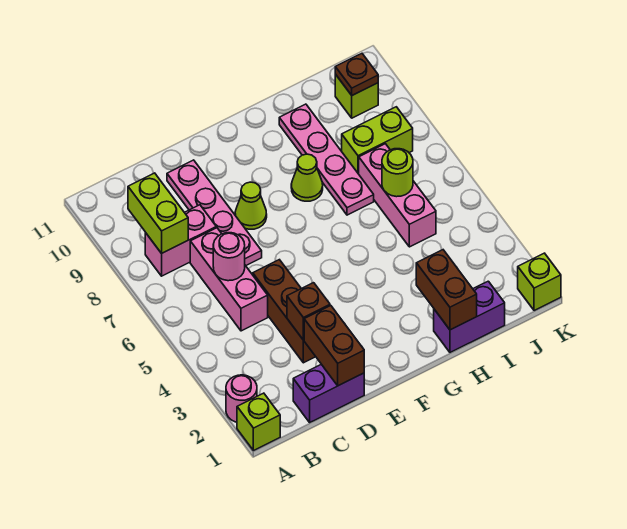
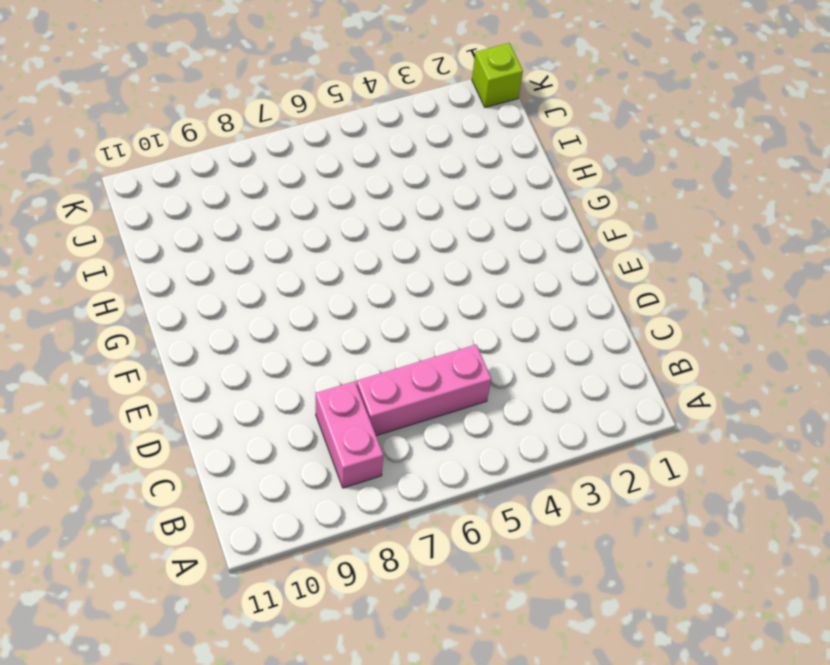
none -> lime brick A1 level 1
none -> pink round brick A2 level 1
none -> purple brick C1:D1 level 1

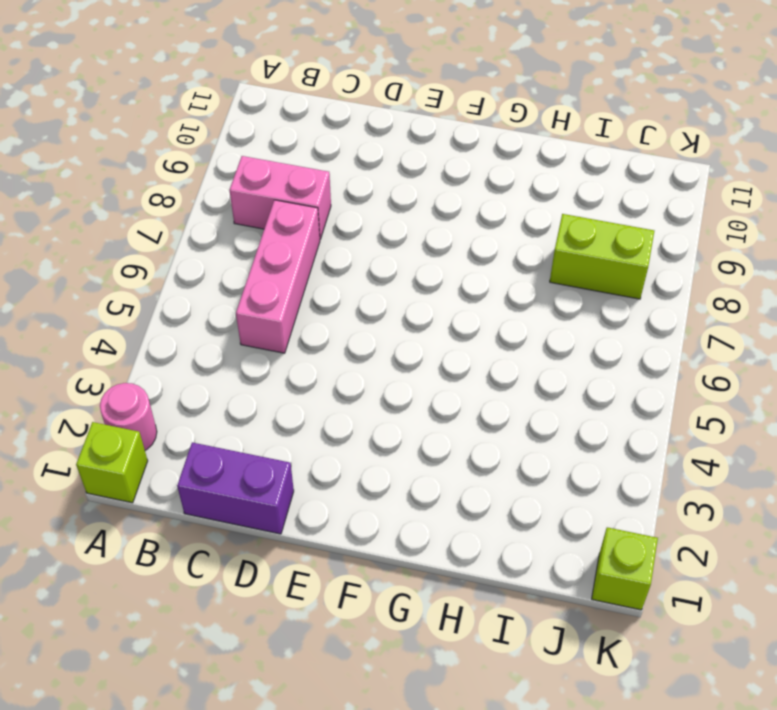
none -> brown brick D3:D5 level 1
none -> pink plate D7:D10 level 1
none -> lime cone E8 level 1

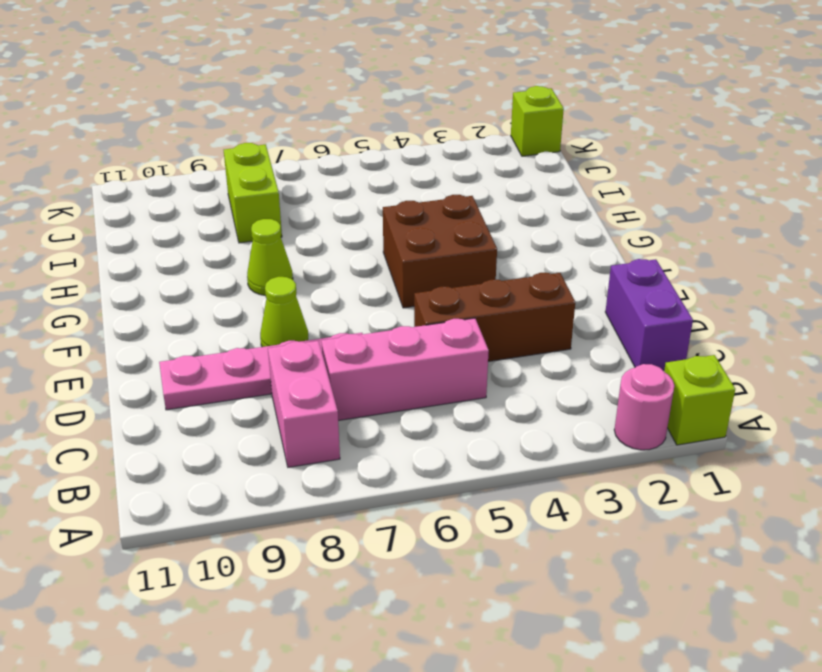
brown brick F4:G5 level 1 -> none
none -> purple brick H1:I1 level 1
none -> pink plate H7:H10 level 1
none -> pink brick I5:I7 level 1

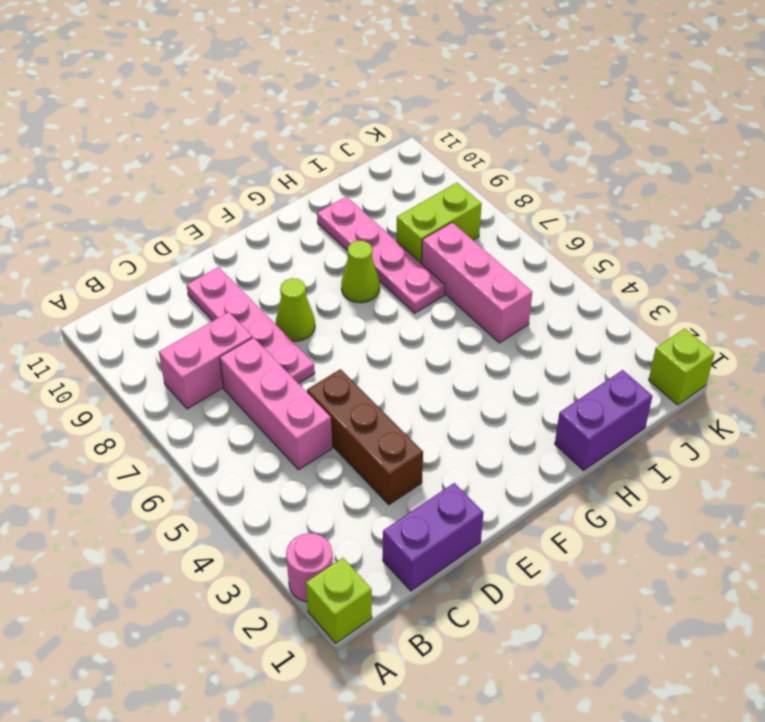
none -> lime brick J10 level 1
none -> lime brick B8:B9 level 2
none -> pink round brick C6 level 2

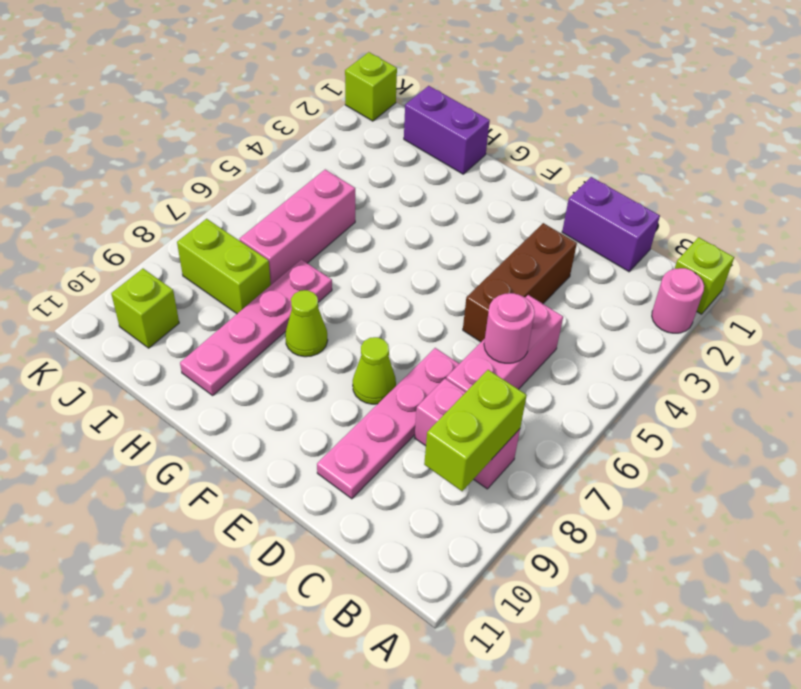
none -> brown brick D1:D2 level 2
none -> brown brick D3 level 2
none -> brown brick H1:H2 level 2

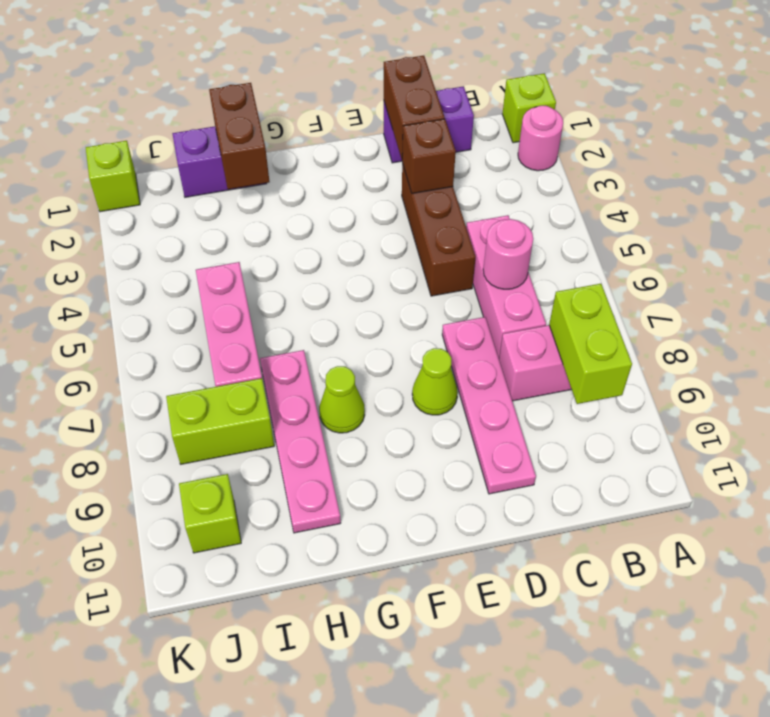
none -> lime round brick I6 level 2
none -> brown plate J10 level 2

